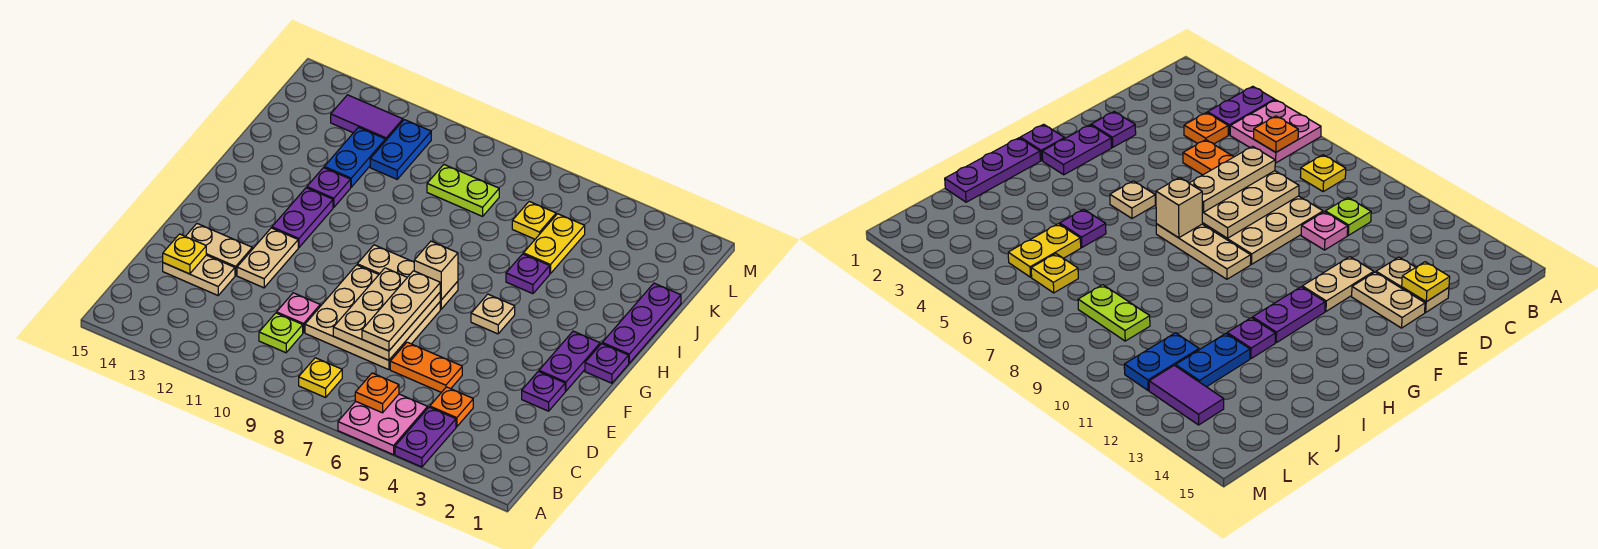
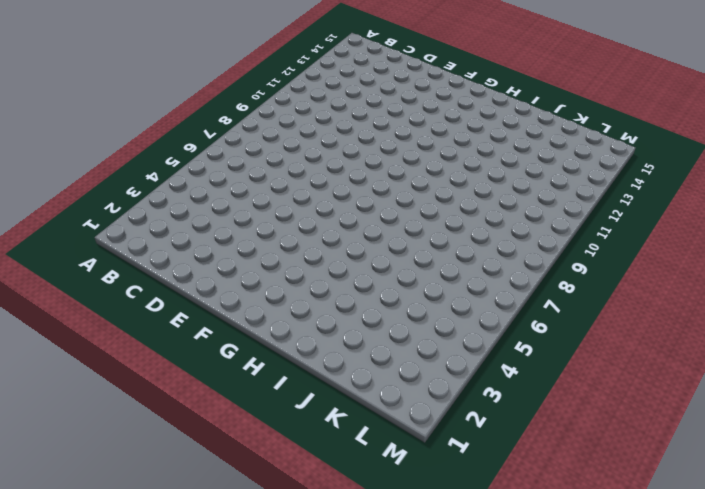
none -> purple plate A4:B4 level 1
none -> pink plate A5:B6 level 1
none -> yellow plate B8 level 1
none -> orange plate C4 level 1

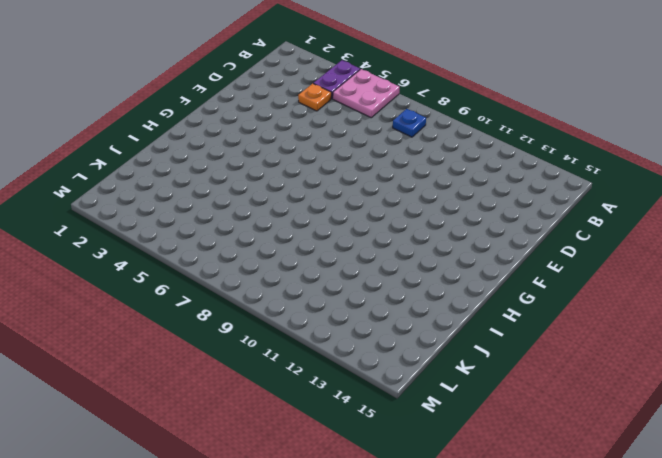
blue plate B8 level 1 -> yellow plate B8 level 1
none -> lime plate C10 level 1
none -> orange plate D5:D6 level 1
none -> tan plate D7:F9 level 1
none -> pink plate D10 level 1

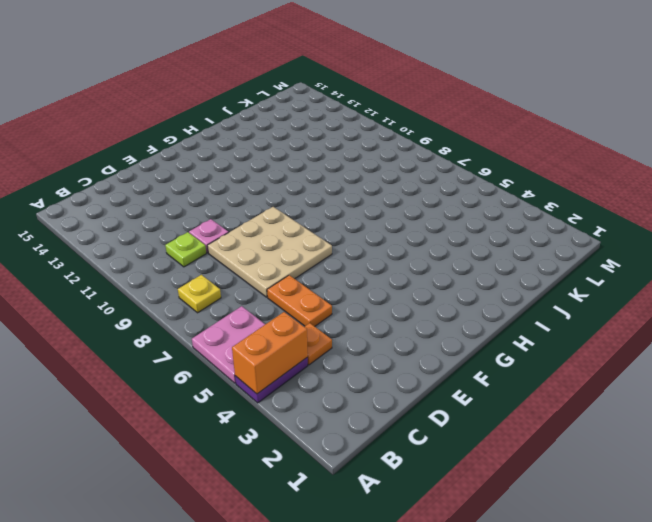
orange brick A4:B4 level 2 -> none
none -> tan plate D13:D14 level 1
none -> purple plate E2 level 1
none -> tan plate E12:F12 level 1
none -> tan plate E13:E14 level 1

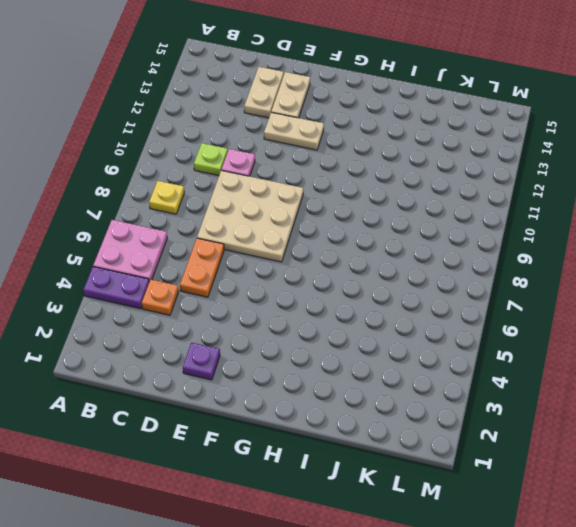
none -> purple plate F2:G2 level 1
none -> purple plate G1 level 1
none -> tan plate G5 level 1
none -> tan plate G7:G9 level 1

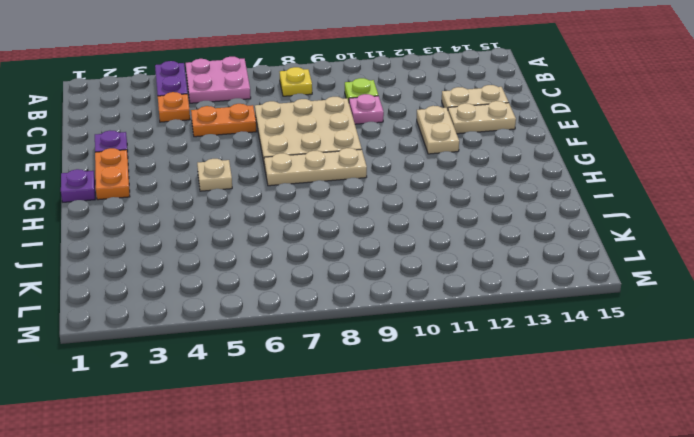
orange plate F2:G2 level 1 -> purple plate F2:G2 level 1
none -> purple plate G12:H12 level 1
none -> purple plate H1:J1 level 1
none -> purple plate I5 level 1
none -> purple plate I12 level 1

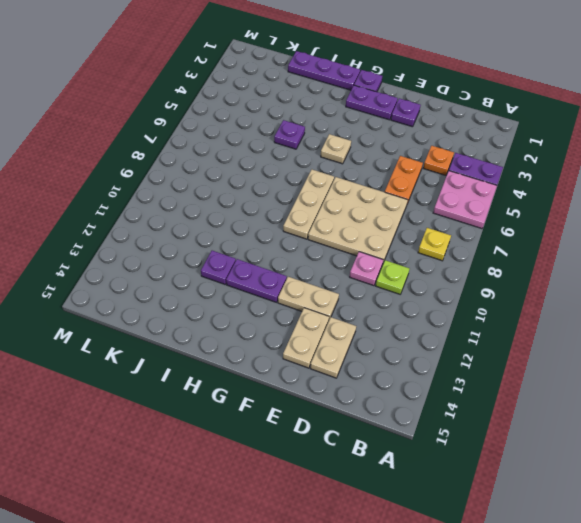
none -> yellow plate J5:K5 level 1
none -> blue plate J12:K12 level 1
none -> yellow plate K6 level 1
none -> lime plate K8:K9 level 1

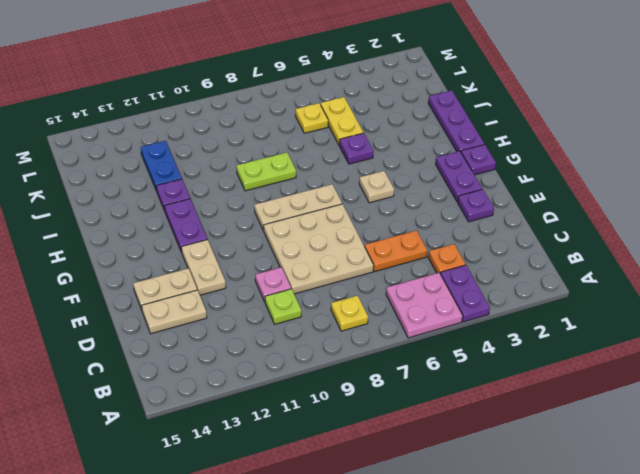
lime plate I8:I9 level 1 -> lime plate K8:K9 level 1
none -> blue plate K11:L11 level 1
none -> purple tile L12:L13 level 1
none -> orange plate B6 level 2
none -> tan plate D7:F8 level 2

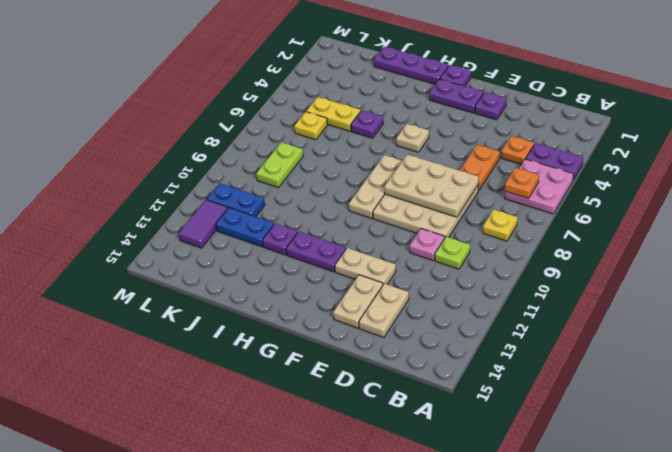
none -> yellow plate D14 level 2
none -> tan brick G7 level 2
none -> tan plate D7:F7 level 3

